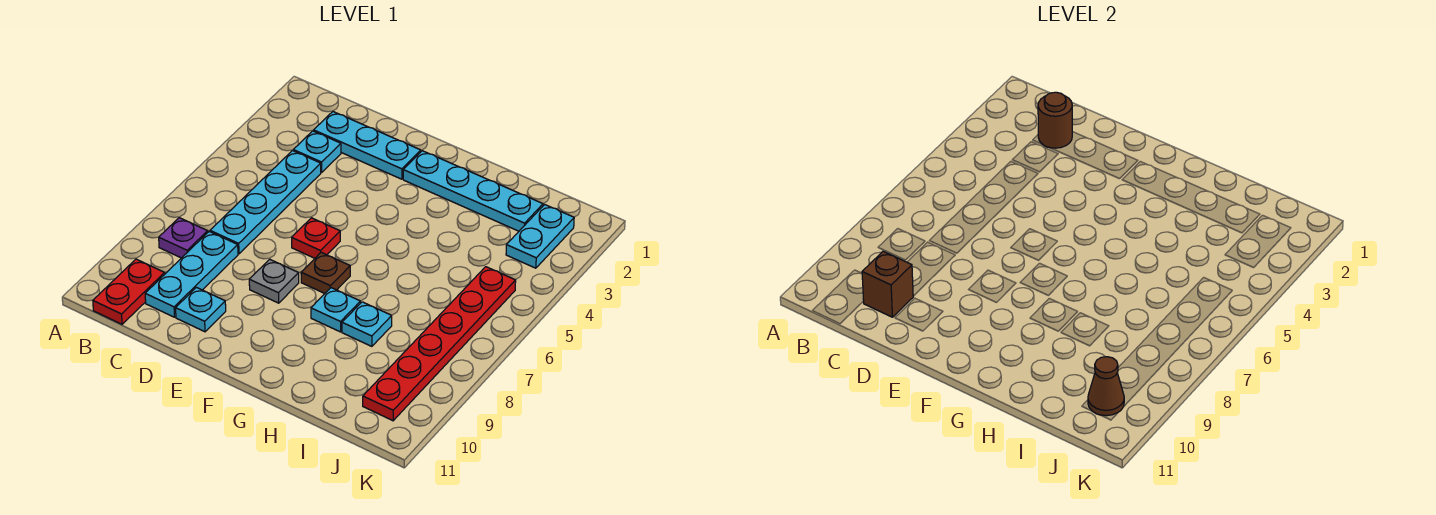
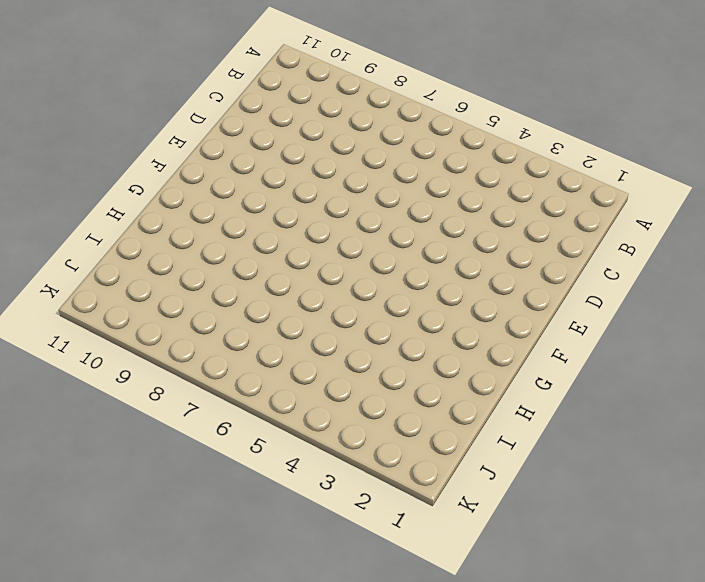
none -> purple plate B8 level 1
none -> red plate B10:B11 level 1
none -> cyan plate C2:E2 level 1

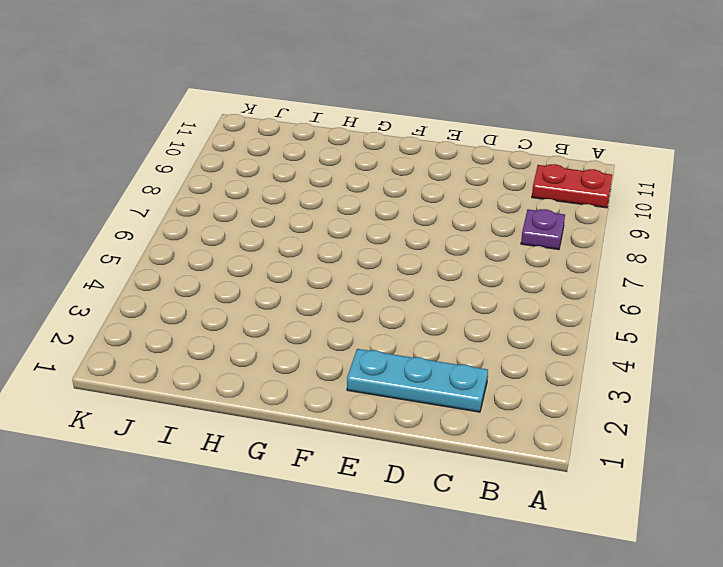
red plate A10:B10 level 1 -> red plate B10:B11 level 1
none -> cyan plate C3 level 1
none -> cyan plate C4:C7 level 1
none -> cyan plate C8:C10 level 1

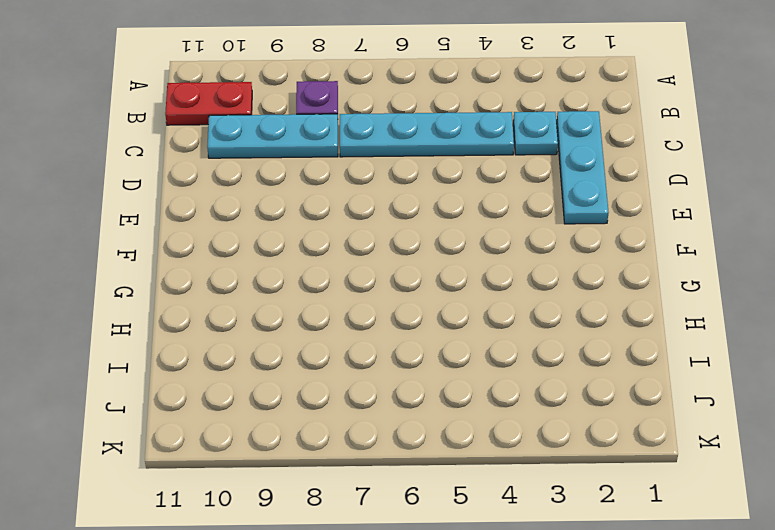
none -> cyan plate D10 level 1
none -> red plate E6 level 1
none -> grey plate E8 level 1

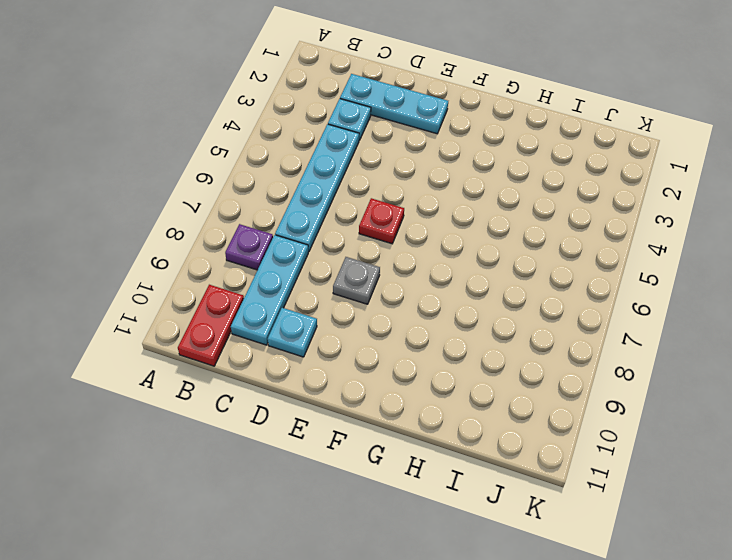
none -> cyan plate F2:I2 level 1
none -> brown plate F7 level 1
none -> cyan plate G8 level 1

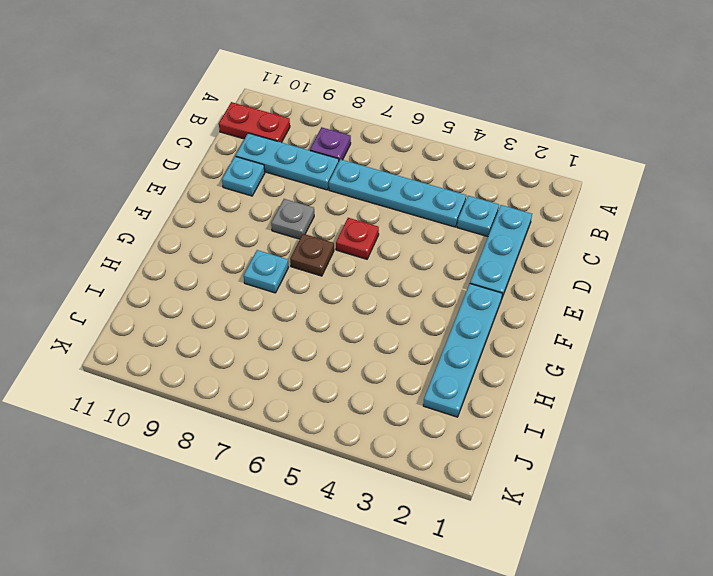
none -> cyan plate H8 level 1
none -> cyan plate J2:J3 level 1
none -> red plate J5:J10 level 1

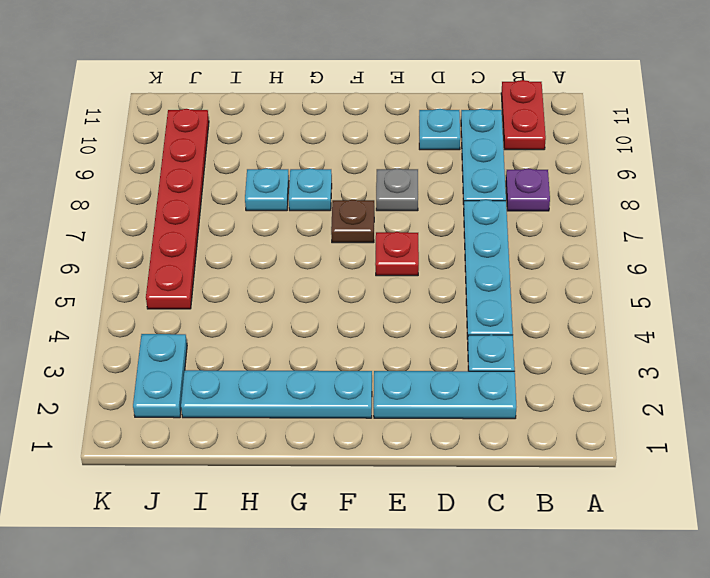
none -> brown round brick C2 level 2
none -> brown brick C10 level 2
none -> brown cone J10 level 2

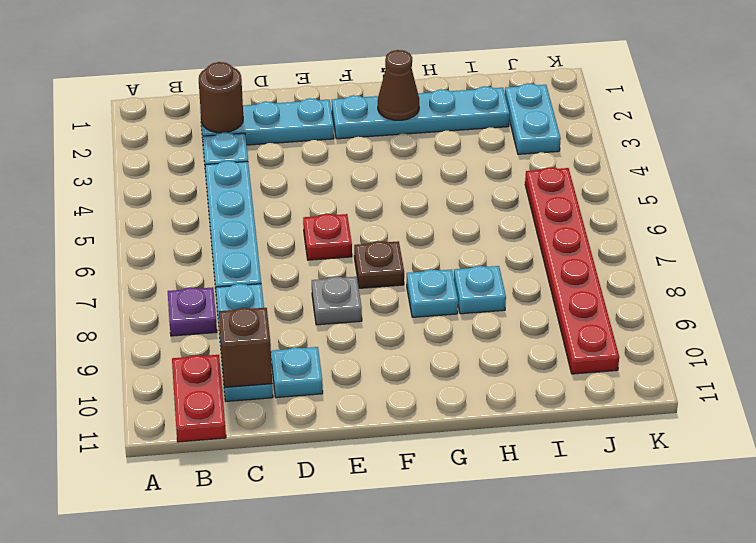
brown cone G2 level 2 -> brown cone J10 level 2

